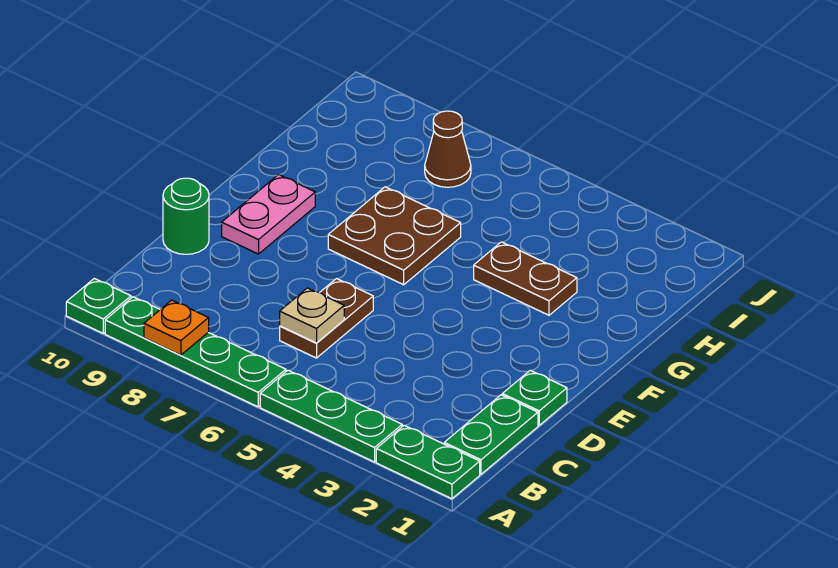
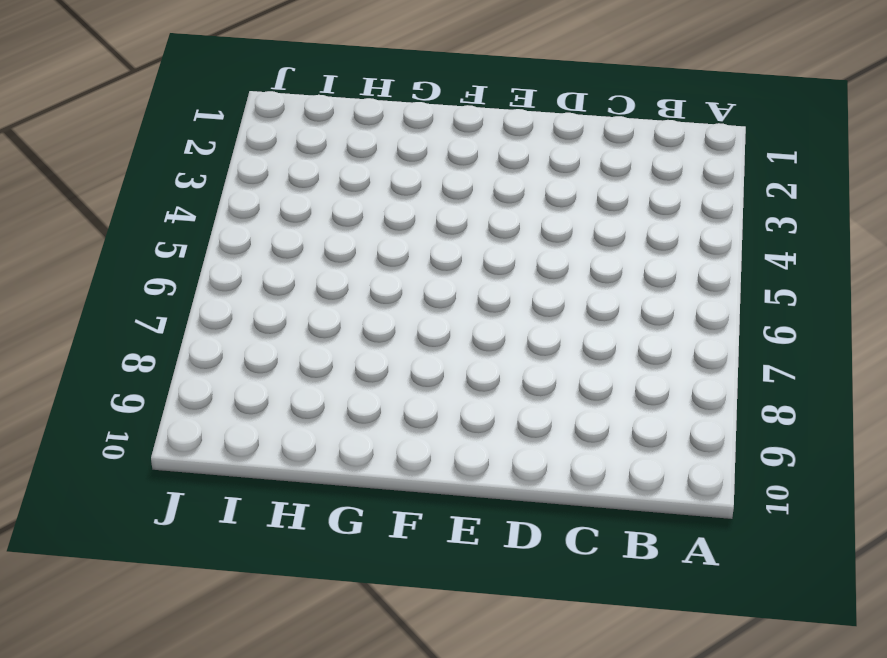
none -> green plate A1:A2 level 1
none -> green plate A3:A5 level 1
none -> green plate A6:A9 level 1

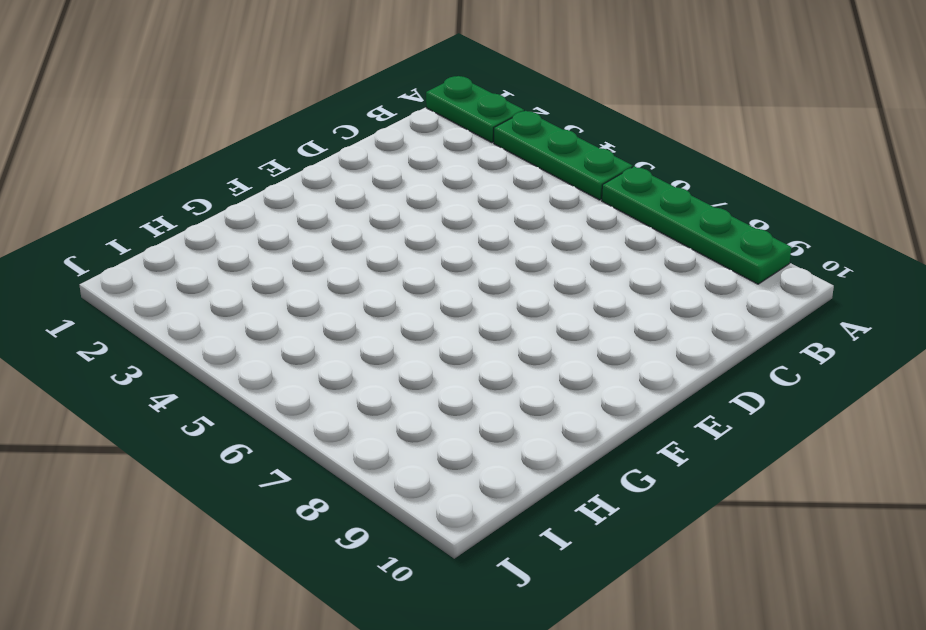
none -> green plate A10 level 1
none -> green plate B1:C1 level 1
none -> brown plate C6:D6 level 1

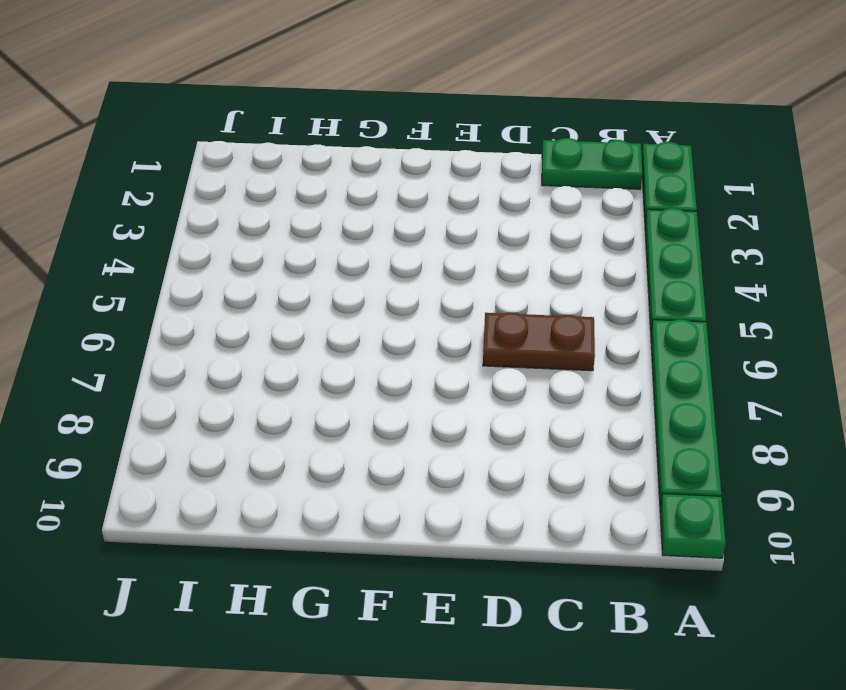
none -> green plate D1 level 1
none -> green round brick D10 level 1
none -> pink plate E9:F9 level 1

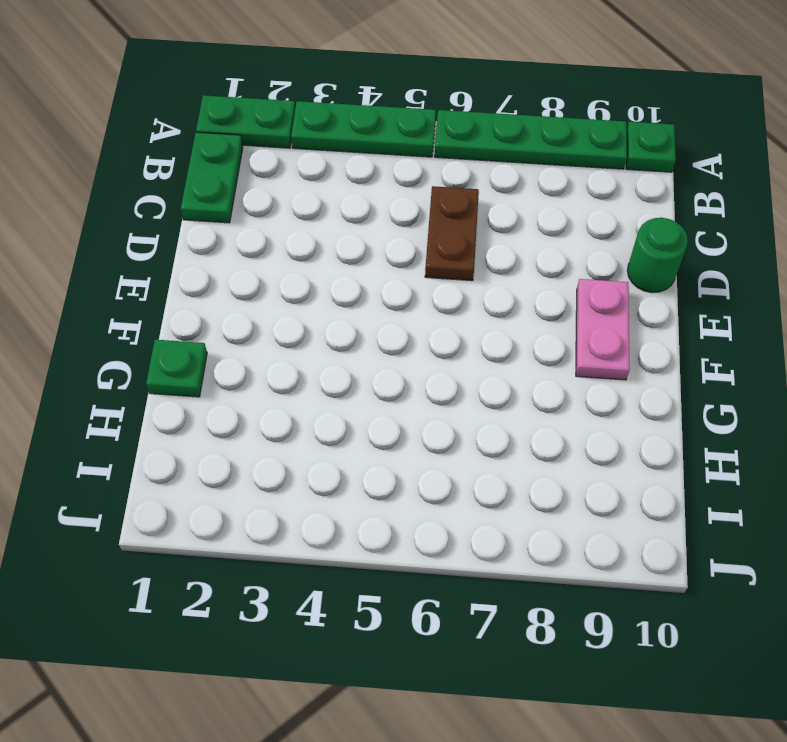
green plate G1 level 1 -> green plate D1 level 1
none -> brown plate F6:G7 level 1
none -> brown plate G3:G4 level 1
none -> brown cone I7 level 1

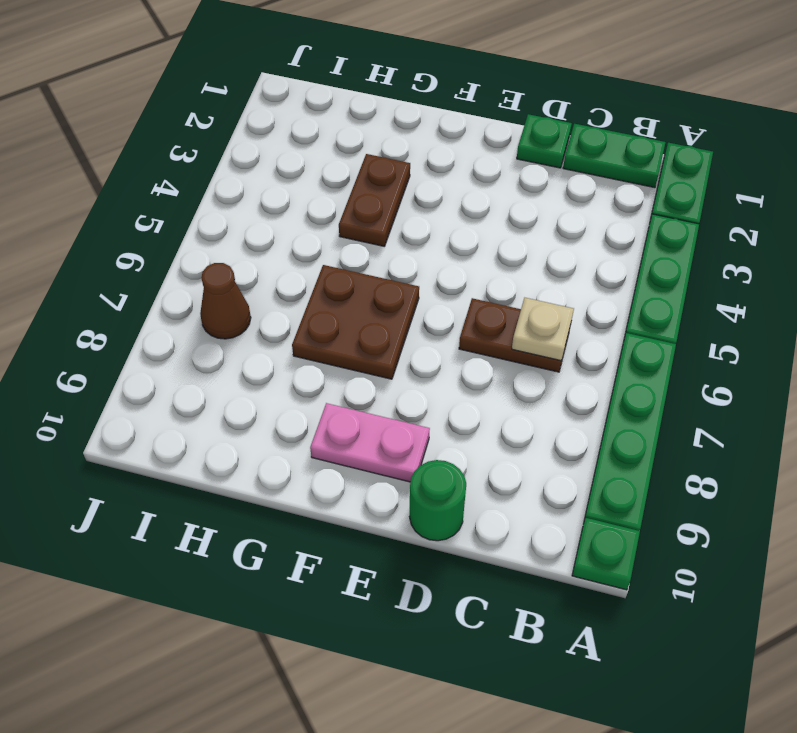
none -> orange plate A8 level 2

